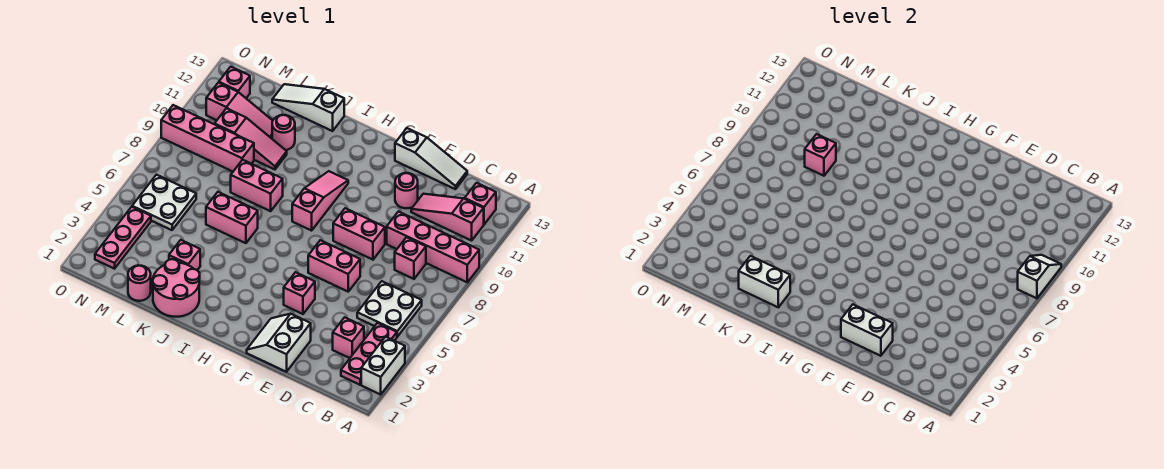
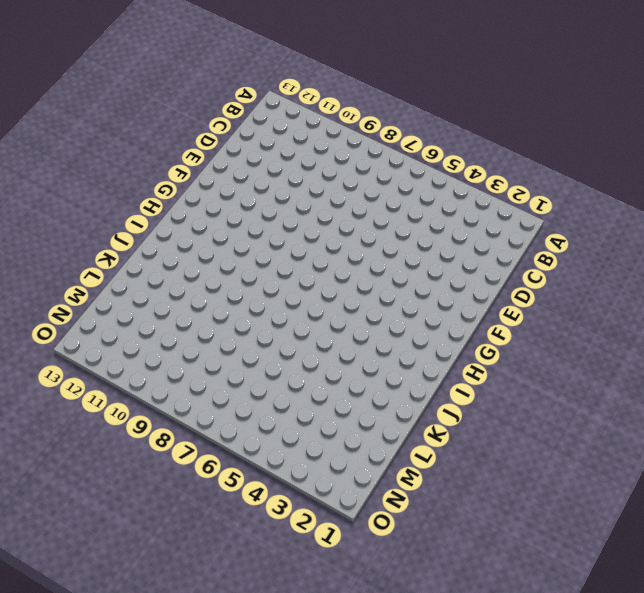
none -> white brick A2:A3 level 1
none -> pink brick A9:D9 level 1
none -> pink plate B2:B4 level 1
none -> white plate B5:C6 level 1

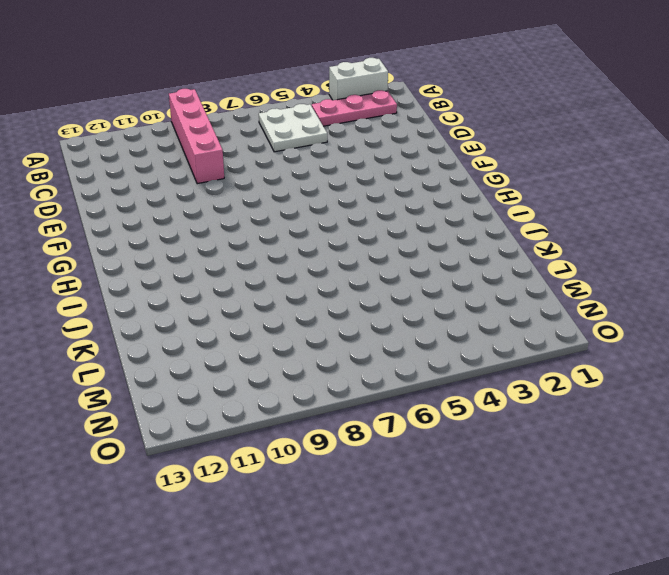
none -> pink slope B11:D11 level 1 top B
none -> pink brick B12 level 1
none -> pink brick C3 level 1
none -> pink brick C8 level 1

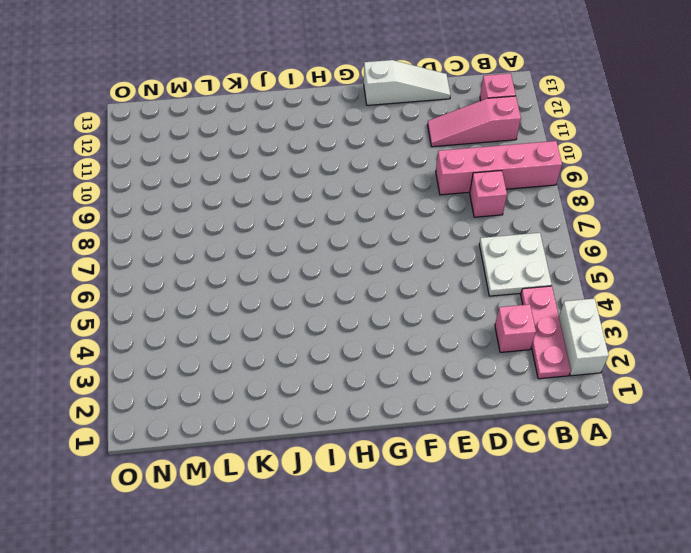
none -> white slope E1:F2 level 1 top E
none -> pink brick E6:F6 level 1
none -> pink brick E8:F8 level 1
none -> pink round brick E11 level 1

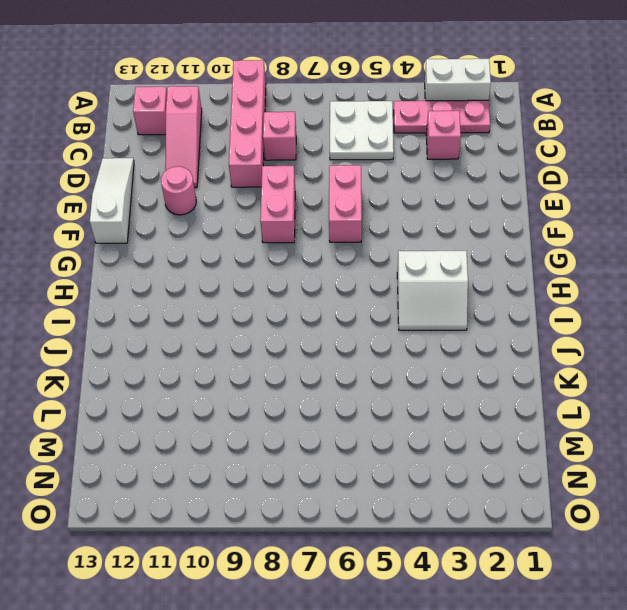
white slope H3:I4 level 1 top H -> white slope E1:F2 level 1 top E
none -> pink brick F4 level 1
none -> pink slope H8:H10 level 1 top 8
none -> pink round brick J1:K2 level 1
none -> pink brick J6:K6 level 1

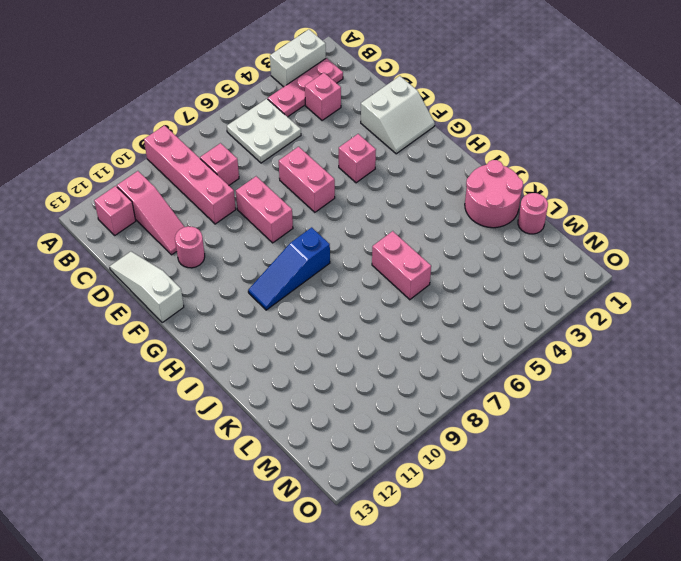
blue slope H8:H10 level 1 top 8 -> pink slope H8:H10 level 1 top 8
none -> pink brick J8:K8 level 1
none -> white slope J13:L13 level 1 top J
none -> pink brick K3 level 1
none -> pink slope K10:M10 level 1 top M

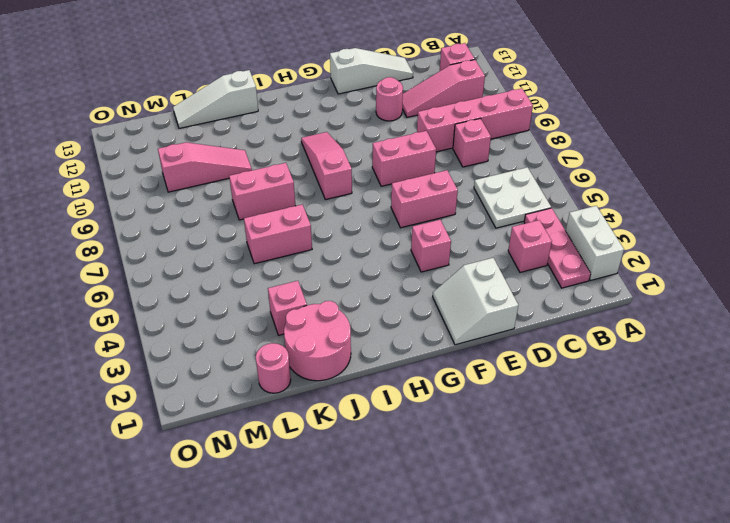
none -> pink round brick K11 level 1
none -> pink brick L9:O9 level 1
none -> pink slope L11:N11 level 1 top N
none -> white plate M5:N6 level 1

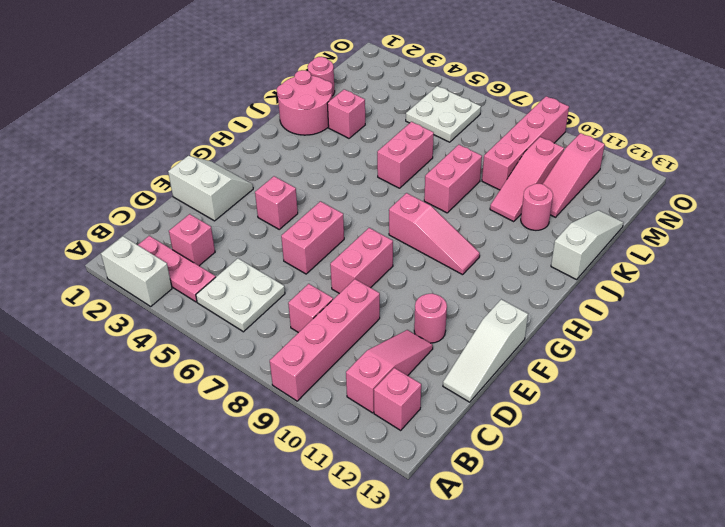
none -> pink plate N2:N4 level 1
none -> pink brick N12 level 1
none -> white slope A8:A9 level 2 top 8
none -> white brick E2:F2 level 2

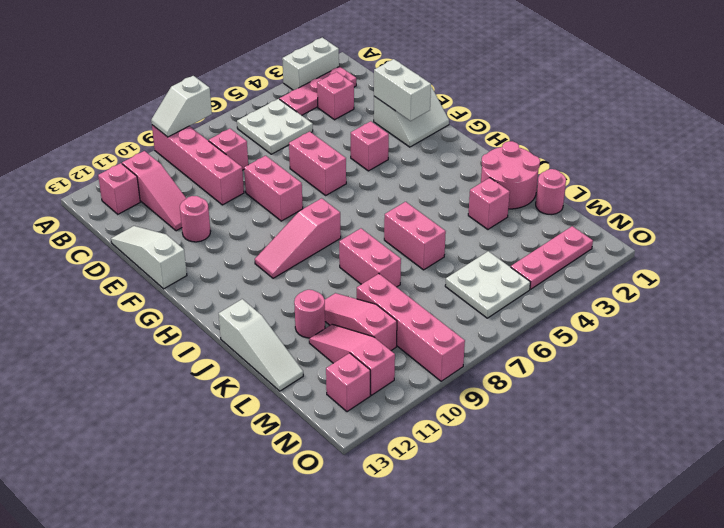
none -> white brick J2:K2 level 2
none -> pink brick L9 level 2

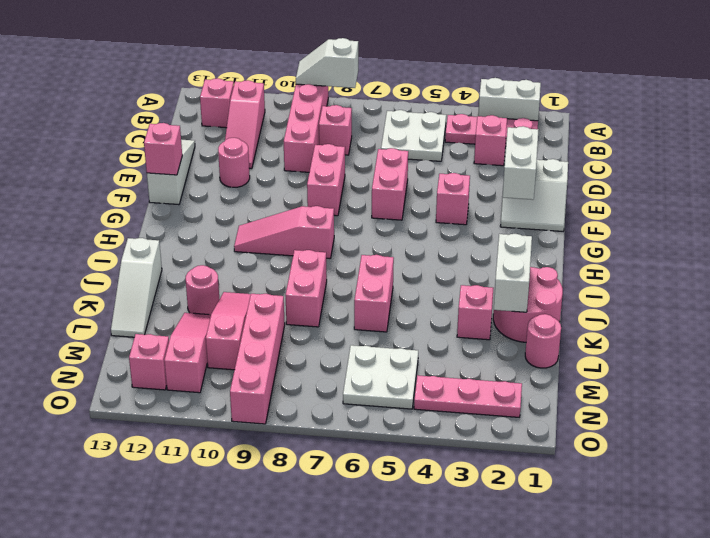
pink brick F13 level 2 -> pink brick L9 level 2

